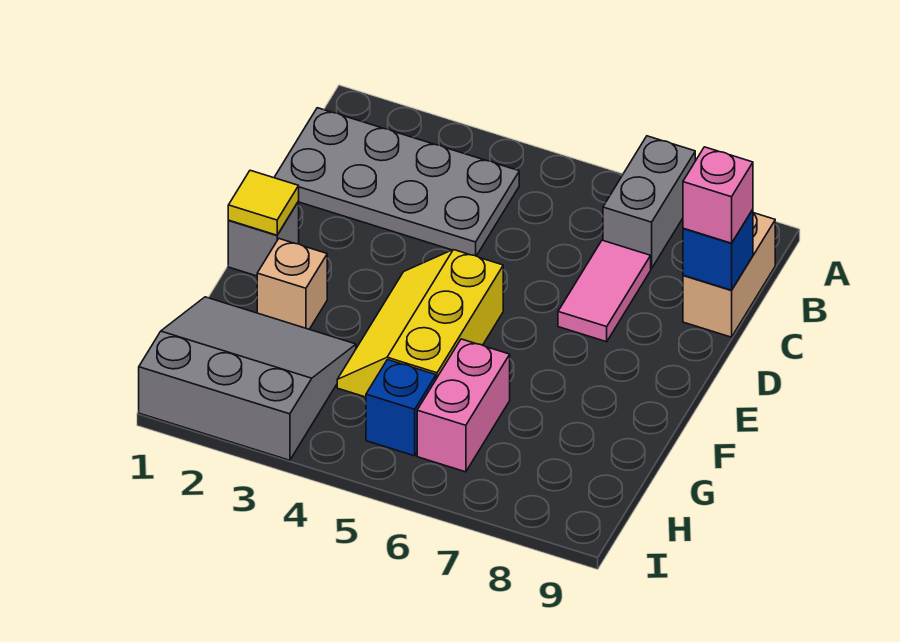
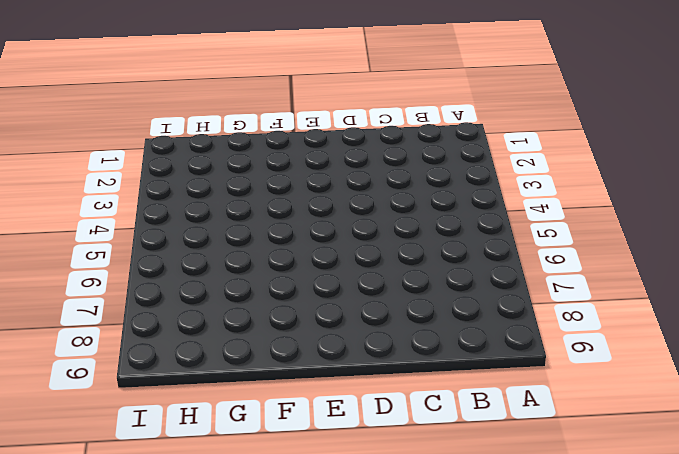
none -> grey brick A7:B7 level 1
none -> grey plate B1:C4 level 1
none -> tan brick B9:C9 level 1

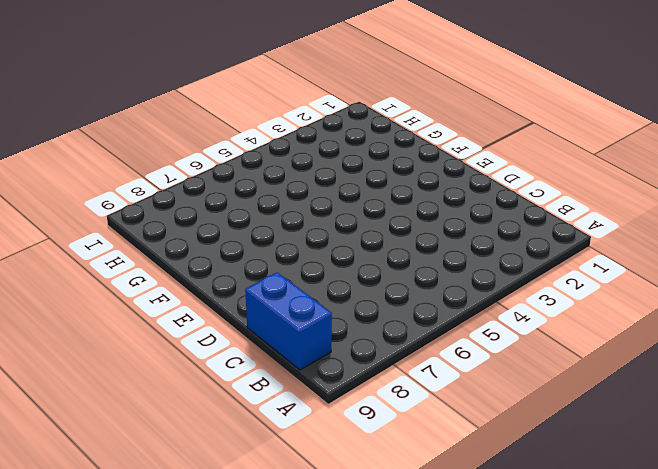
blue brick B9:C9 level 1 -> tan brick B9:C9 level 1
none -> grey brick A7:B7 level 1
none -> grey plate B1:C4 level 1
none -> pink tile C7:D7 level 1

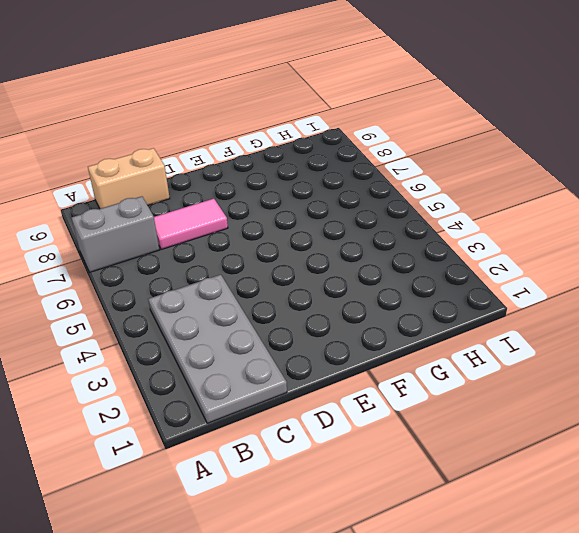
none -> grey brick E1 level 1
none -> yellow slope E4:G5 level 1 top 5
none -> tan brick F2 level 1

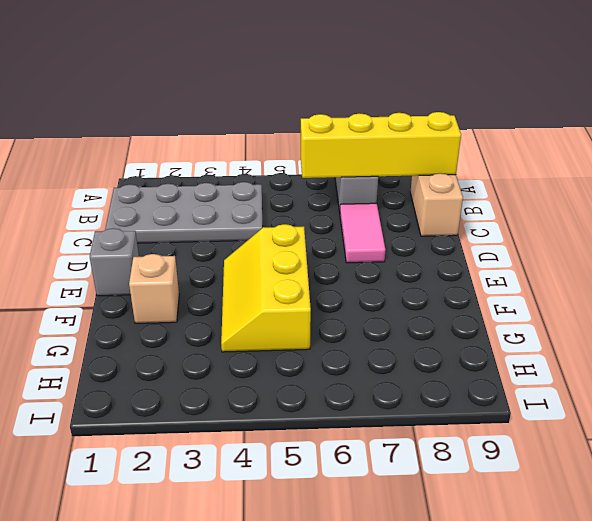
yellow brick B6:B9 level 2 -> none
none -> grey slope G1:I3 level 1 top I
none -> pink brick G6:H6 level 1
none -> blue brick H5 level 1

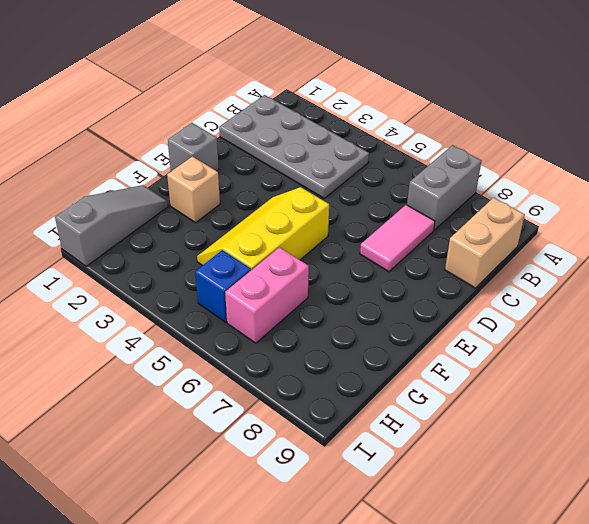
grey slope G1:I1 level 1 top I -> grey slope G1:I3 level 1 top I
none -> blue brick C9 level 2
none -> yellow tile E1 level 2
none -> pink brick C9 level 3

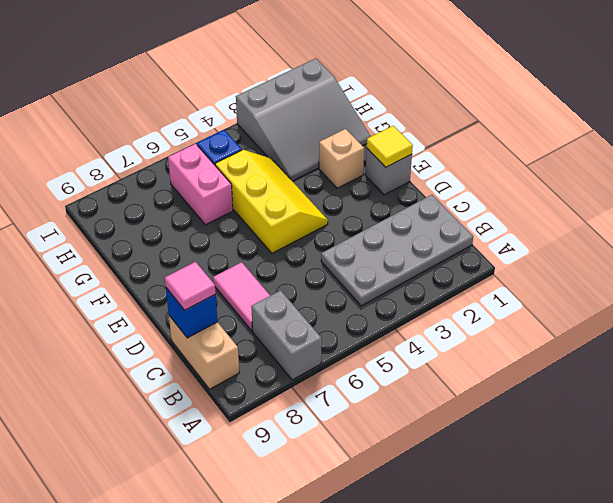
pink tile C9 level 3 -> pink brick C9 level 3

